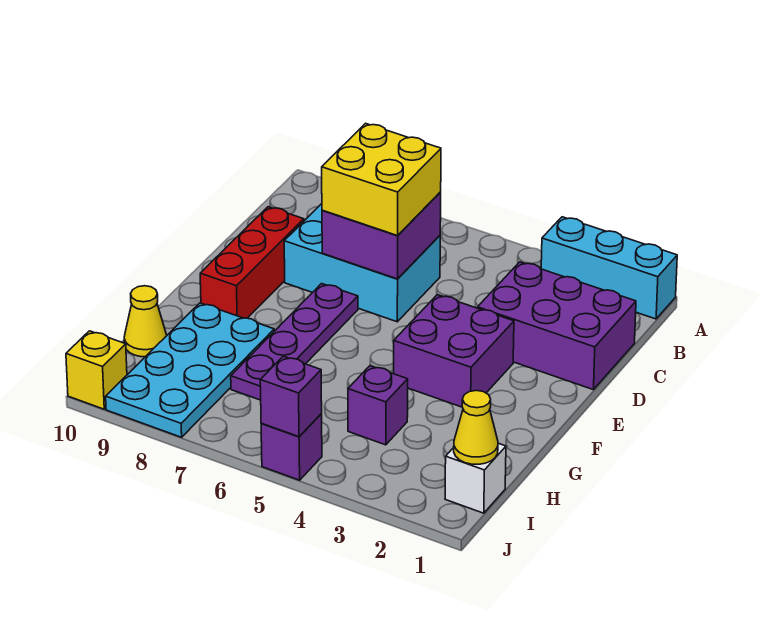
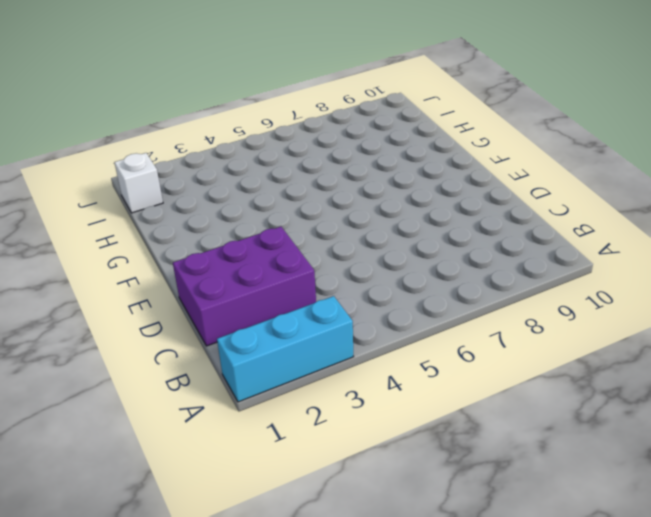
none -> cyan brick C6:D8 level 1
none -> red brick D9:F9 level 1
none -> purple brick E3:F4 level 1

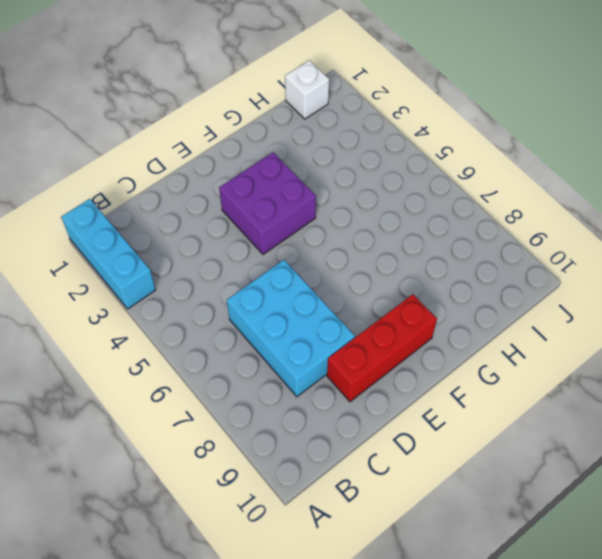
none -> purple brick C1:D3 level 1
none -> purple plate E7:H7 level 1
none -> cyan plate G8:J9 level 1

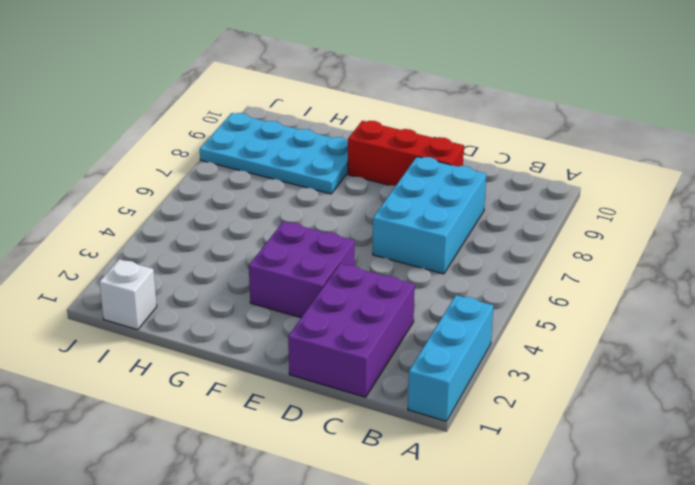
none -> purple plate E7:H7 level 1
none -> purple brick H4 level 1
none -> yellow cone H10 level 1

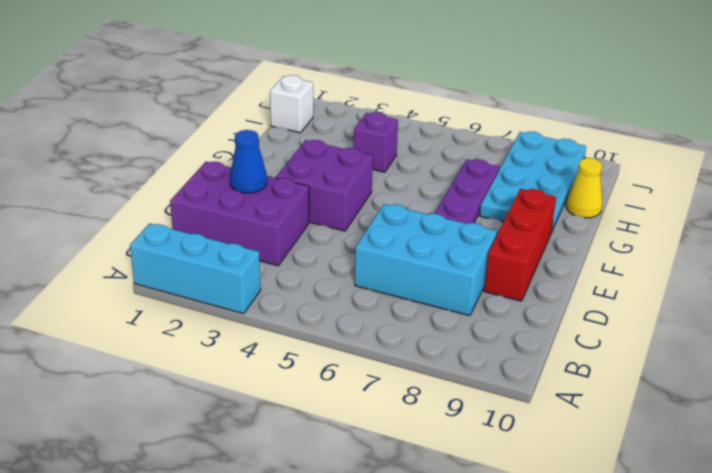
blue cone D2 level 2 -> none
none -> purple brick J5 level 1
none -> yellow brick J10 level 1
none -> purple brick C6:D7 level 2

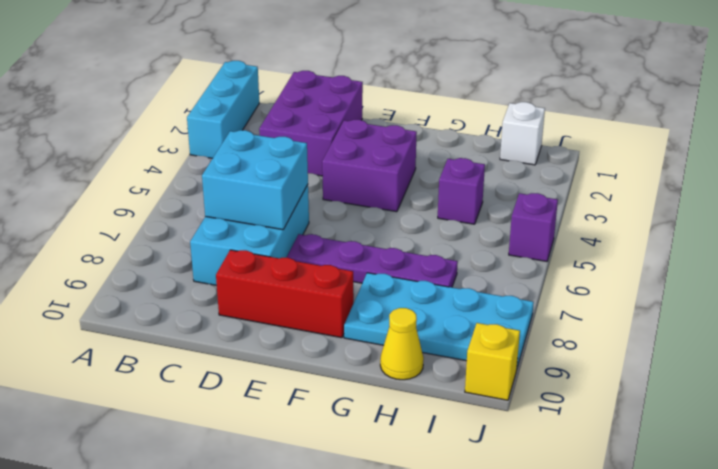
cyan brick C6:D7 level 2 -> purple brick C6:D7 level 2
none -> yellow cone I1 level 2
none -> purple brick J5 level 2
none -> yellow brick C6:D7 level 3

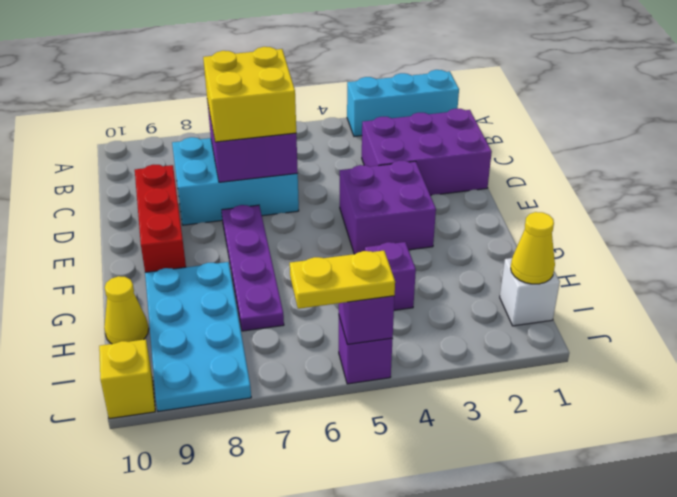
yellow plate J5:J6 level 3 -> none

